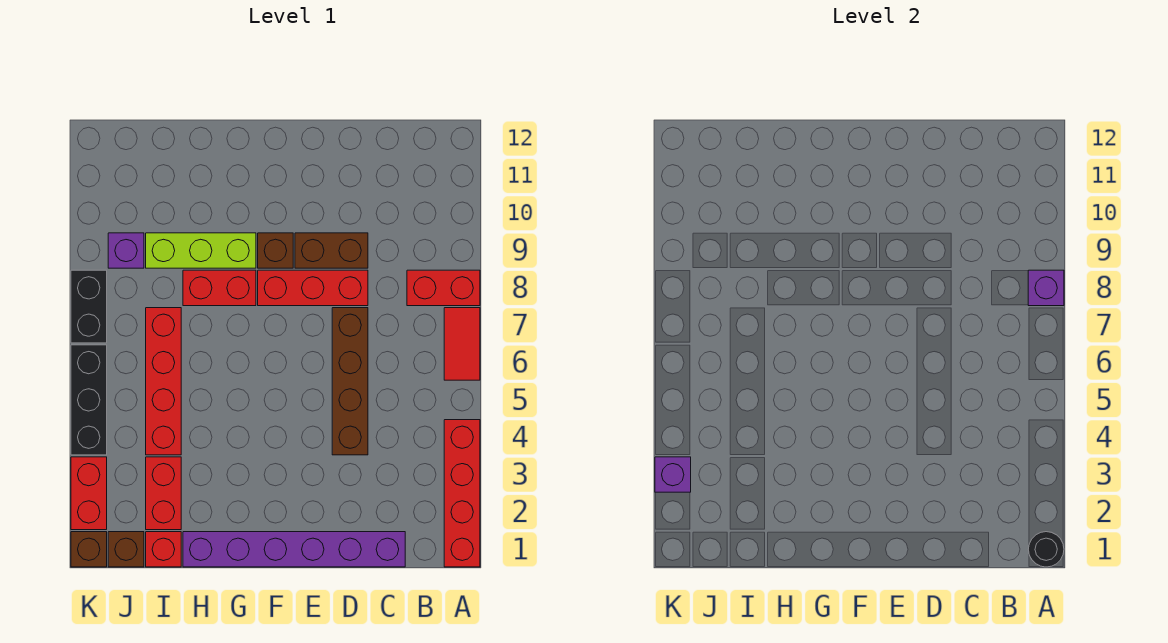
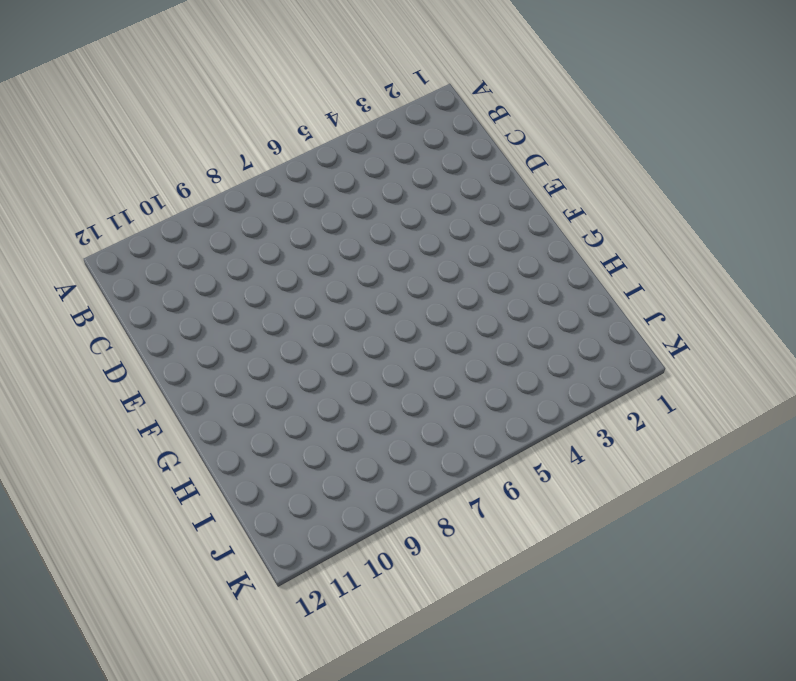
none -> red brick A1:A4 level 1
none -> red tile A6:A7 level 1
none -> red brick A8:B8 level 1

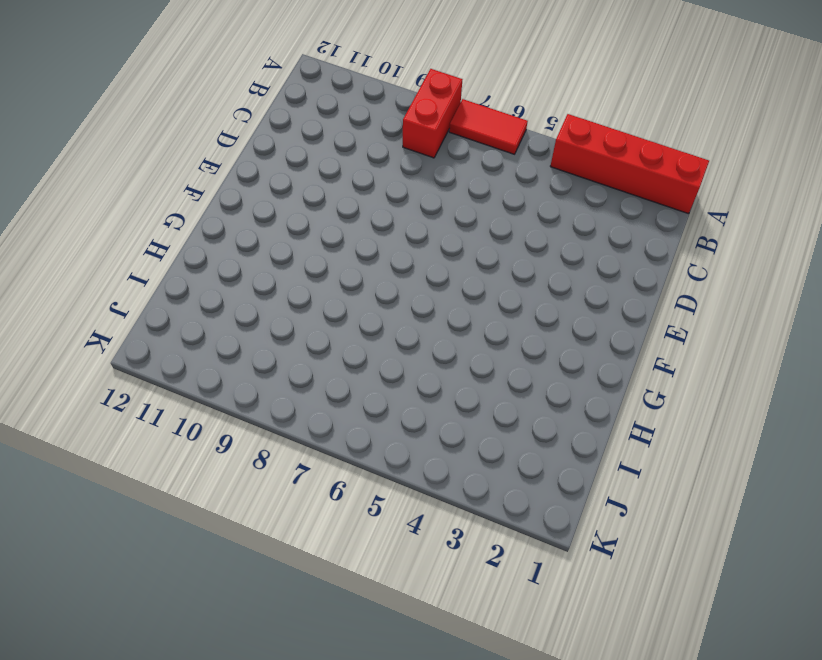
none -> purple brick C1:H1 level 1
none -> brown brick D4:D7 level 1
none -> red brick D8:F8 level 1

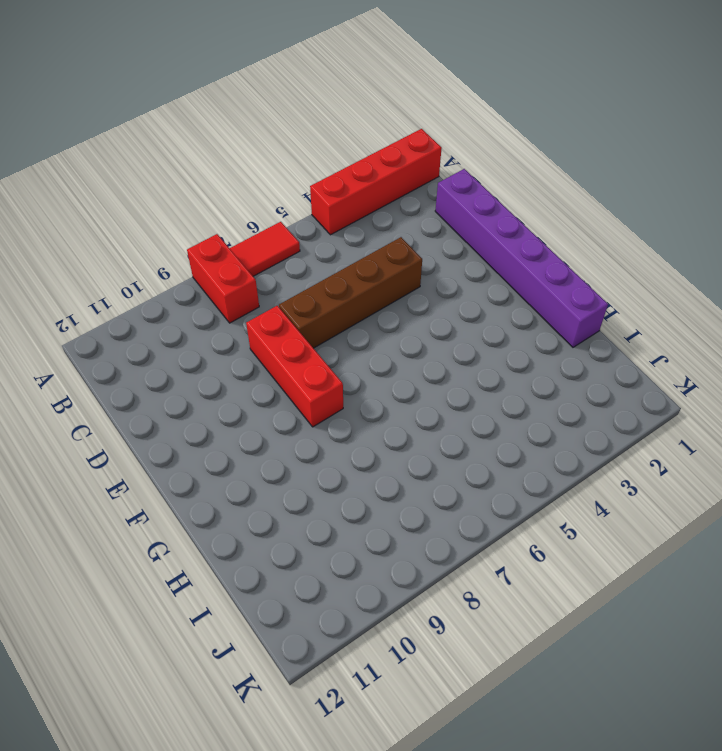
none -> brown brick D9:E9 level 1
none -> brown brick F9 level 1
none -> red brick G8:H8 level 1

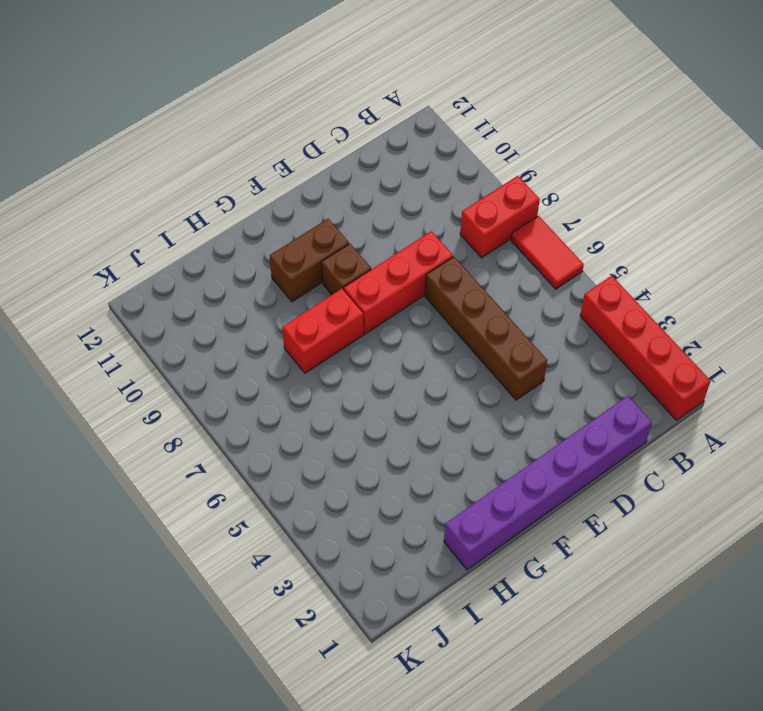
brown brick F10:G10 level 1 -> brown brick D9:E9 level 1
none -> lime brick G9:I9 level 1
none -> red brick I1 level 1
none -> red brick I2:I3 level 1

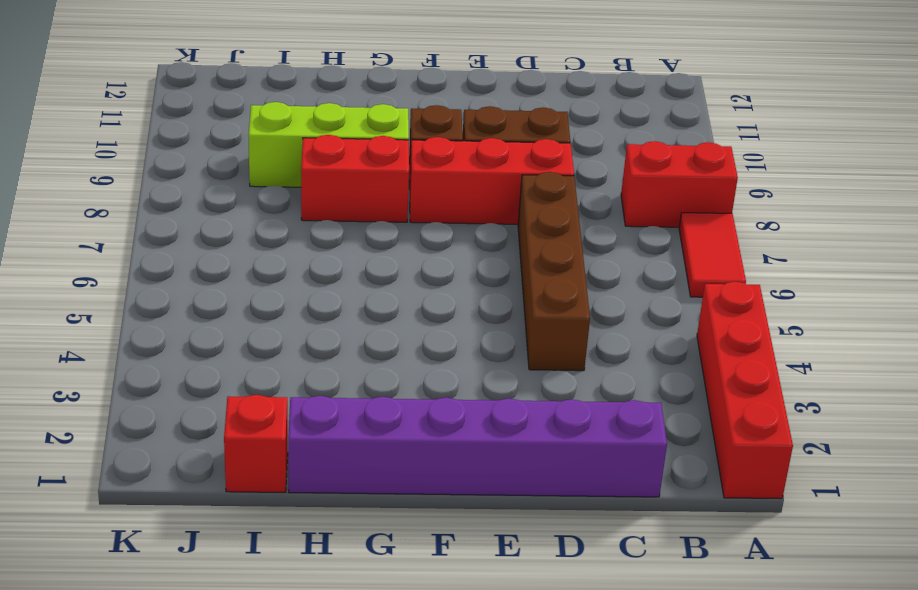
none -> red brick I2:I3 level 1
none -> red brick I4:I7 level 1
none -> brown brick J1 level 1

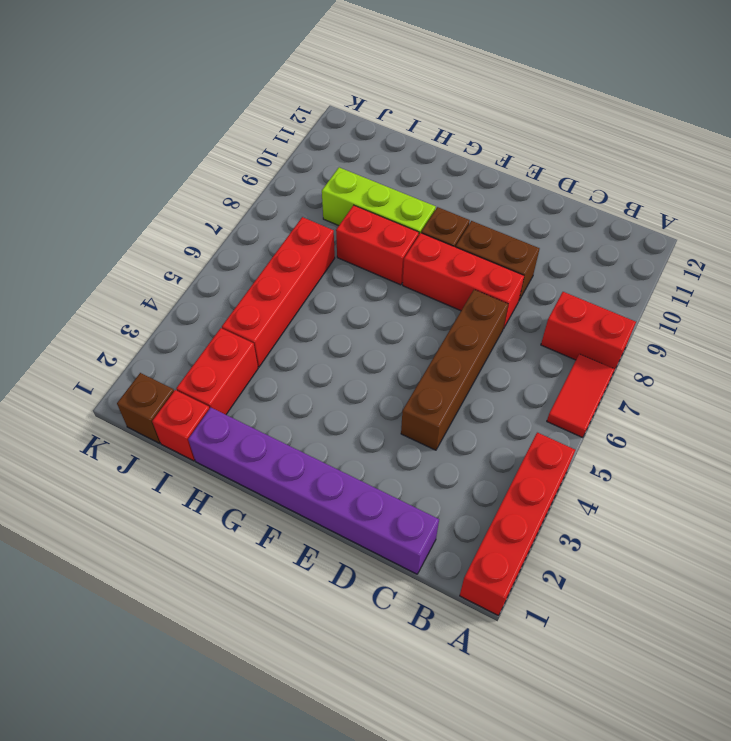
none -> purple brick J9 level 1
none -> brown brick K1 level 1
none -> red brick K2:K3 level 1

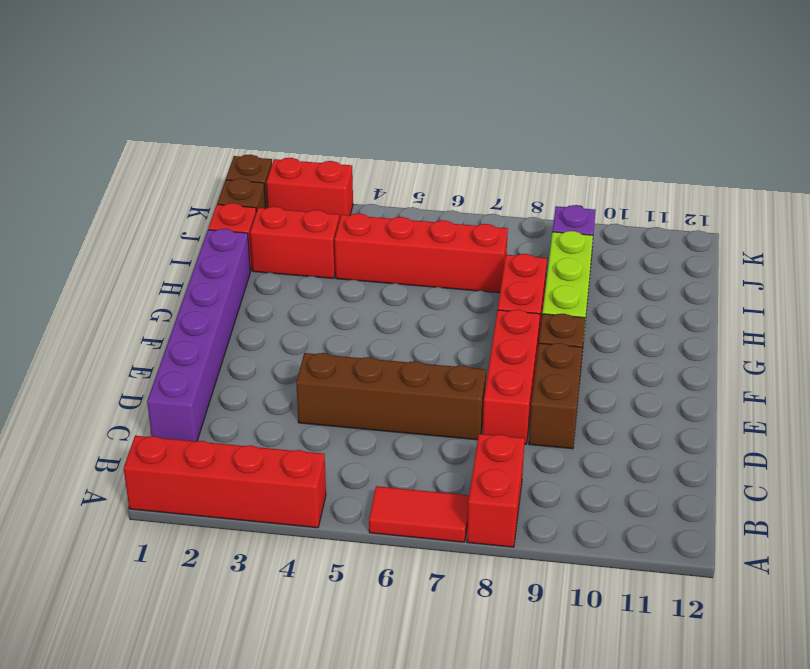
none -> black brick K4:K6 level 1
none -> black brick K7:K8 level 1
none -> black round brick A1 level 2

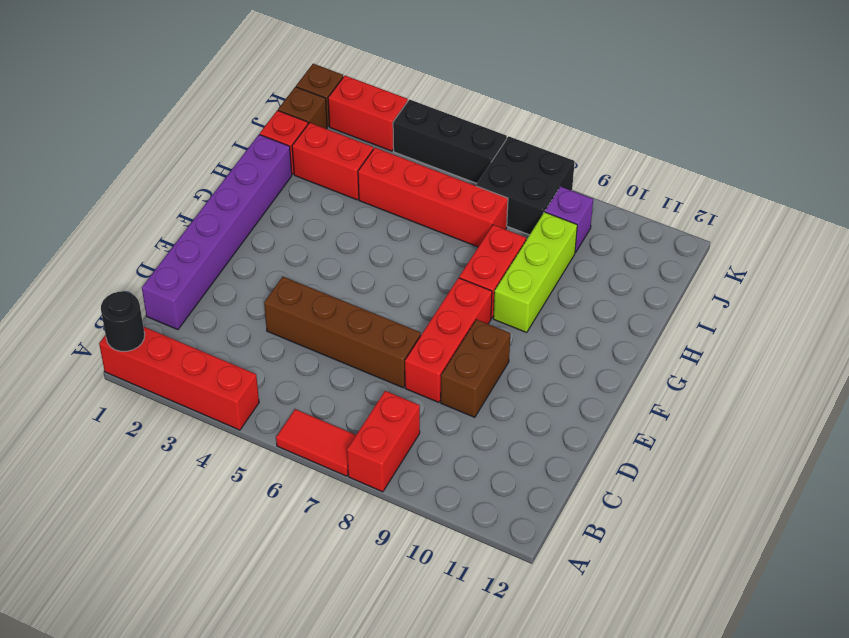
black brick J7:K8 level 1 -> black brick K7:K8 level 1
none -> brown brick F9 level 1
none -> purple brick A8 level 2
none -> purple brick K3 level 2

